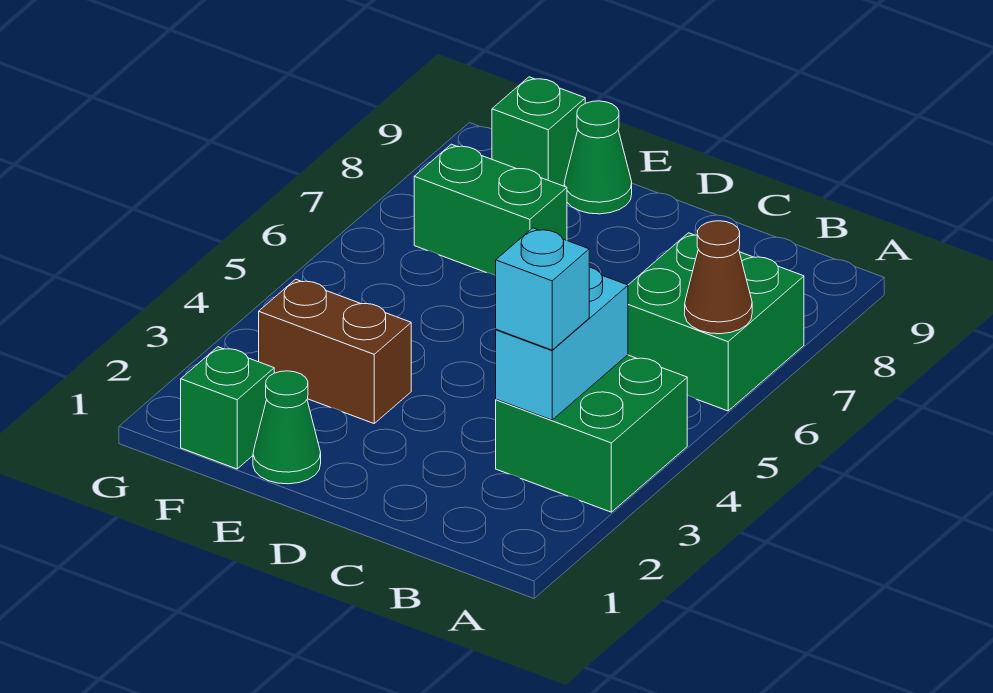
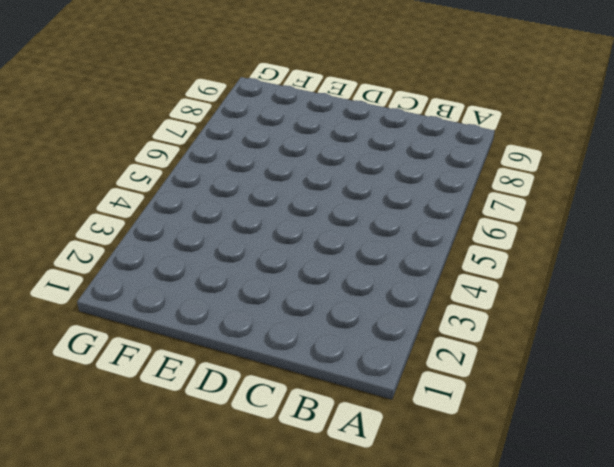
none -> green brick A3:B4 level 1
none -> green brick A6:B7 level 1

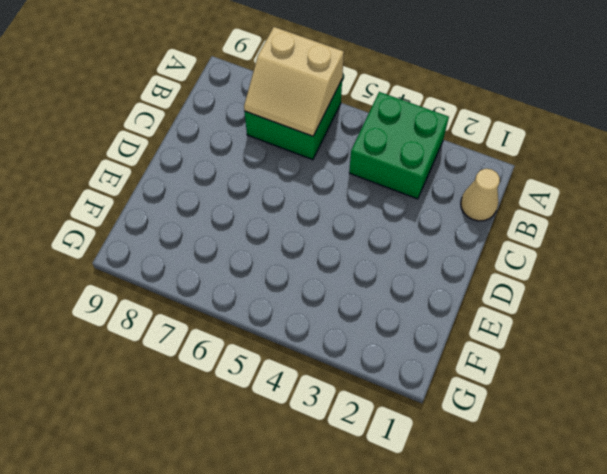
tan slope A6:B7 level 2 top A -> brown cone A6 level 2
tan cone B1 level 1 -> none
none -> green cone E1 level 1
none -> brown brick E3:F3 level 1

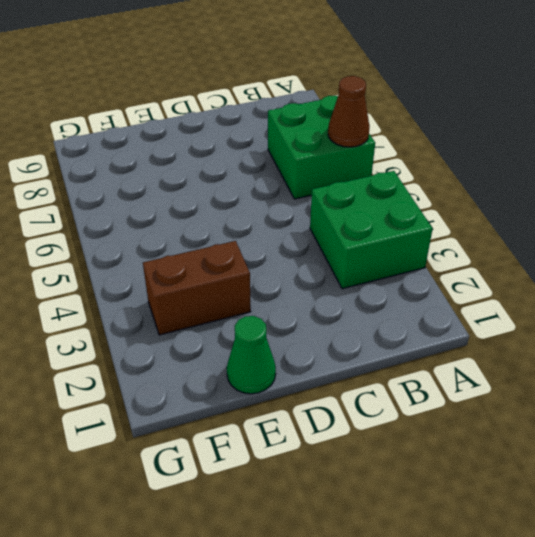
none -> green brick E7:F7 level 1
none -> green cone E9 level 1

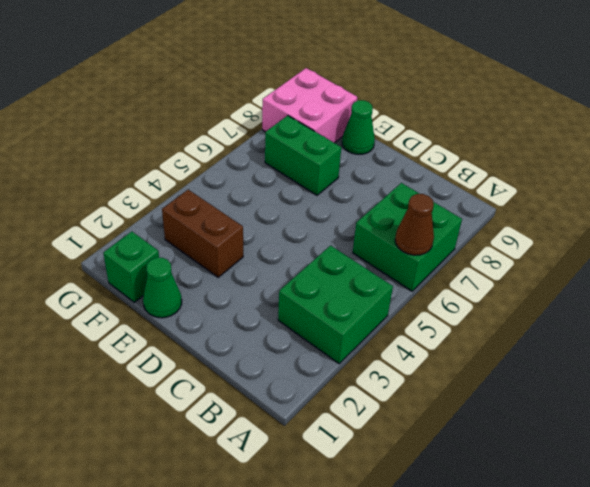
pink brick F8:G9 level 1 -> green brick F9 level 1
none -> cyan brick B3:B4 level 2
none -> cyan brick B3 level 3

